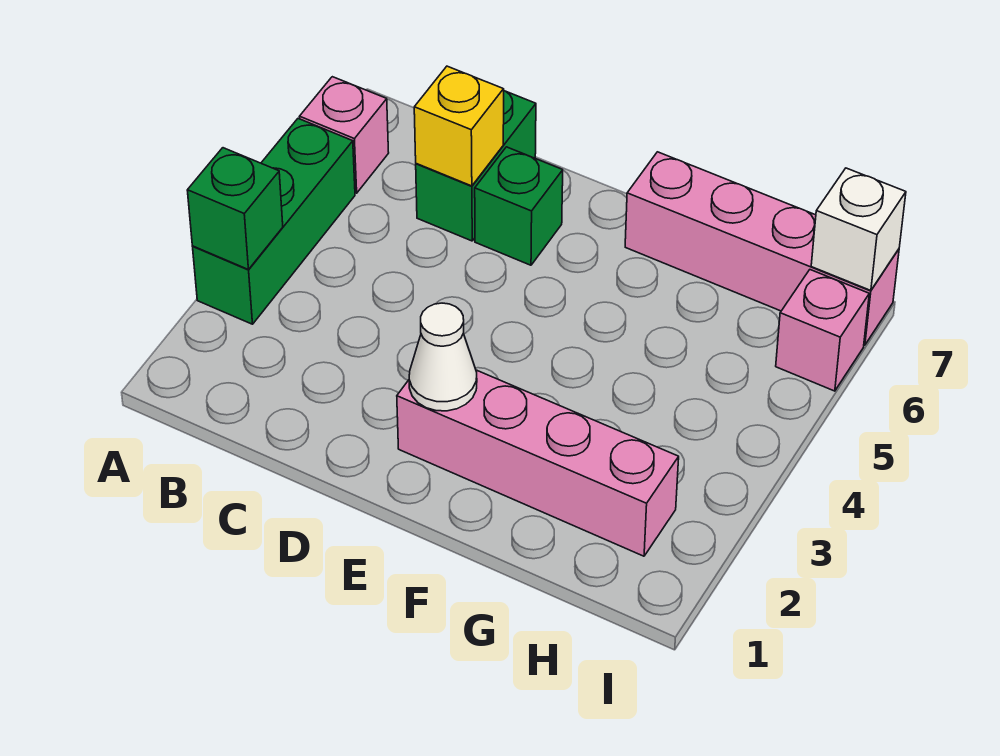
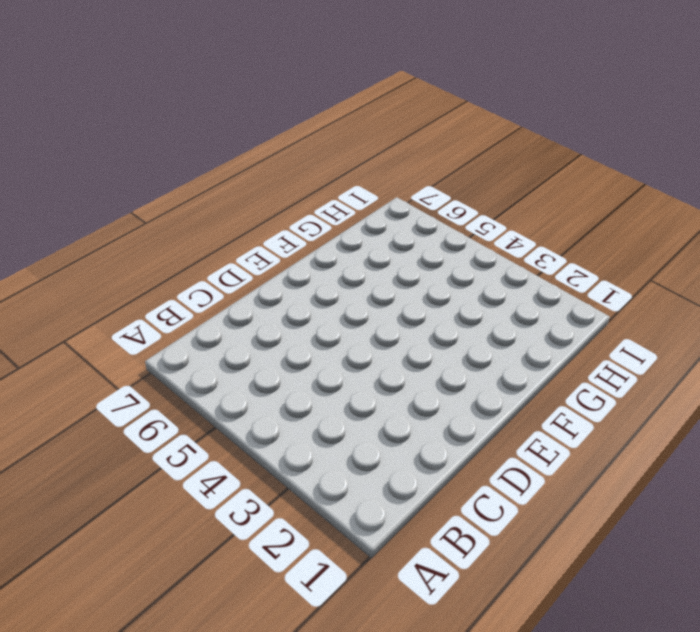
none -> green brick A3:A5 level 1
none -> pink brick A6 level 1

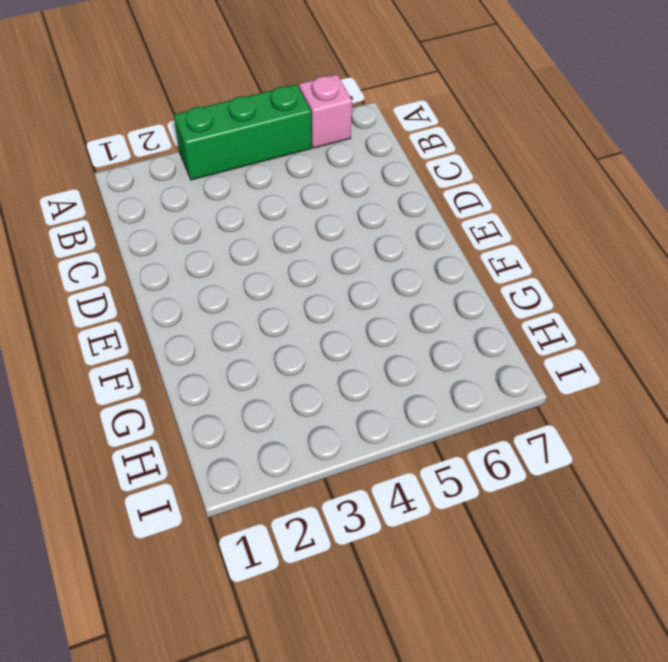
none -> green brick C6:C7 level 1
none -> green brick D6 level 1

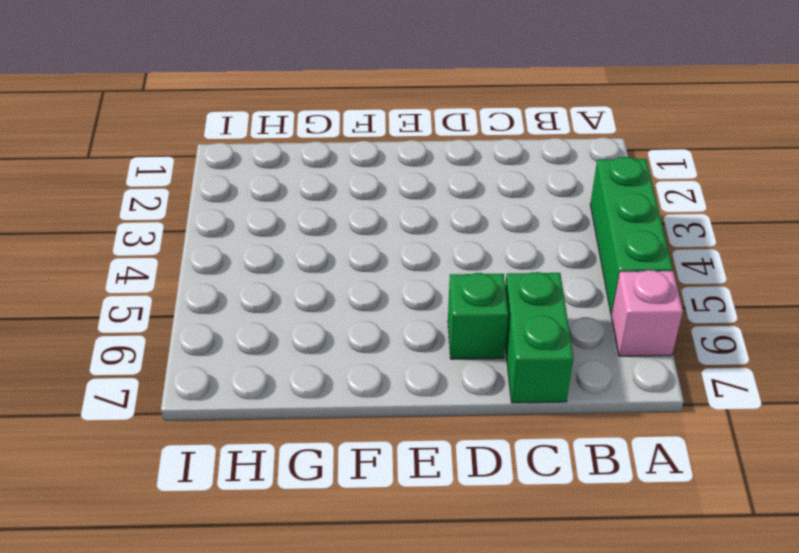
none -> pink brick E2:H2 level 1
none -> pink brick F7:I7 level 1

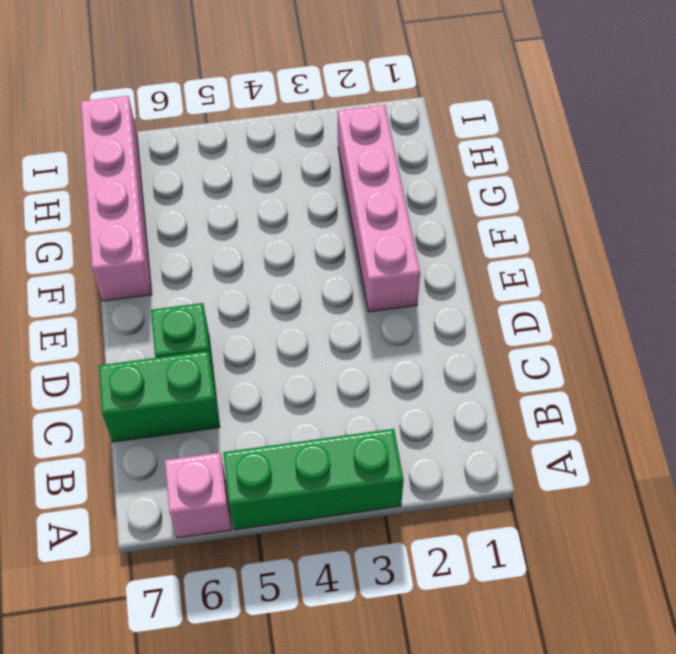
none -> pink brick I6 level 1
none -> green brick A3 level 2

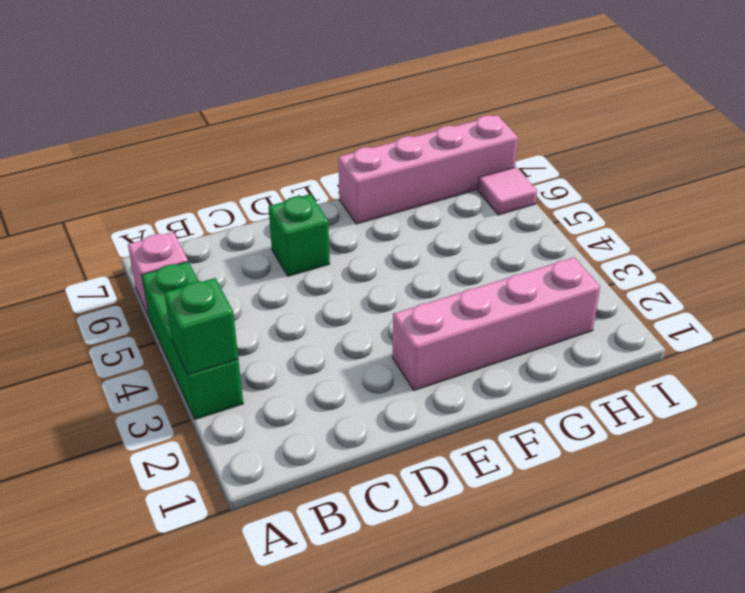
pink tile I6 level 1 -> pink brick I6 level 1
none -> green brick C6:C7 level 1
none -> yellow brick C6 level 2

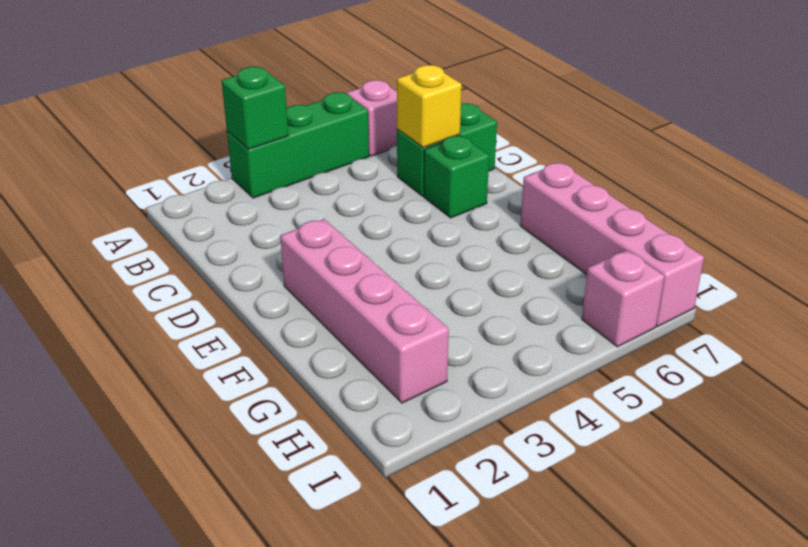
none -> white cone E2 level 2
none -> white brick I7 level 2

